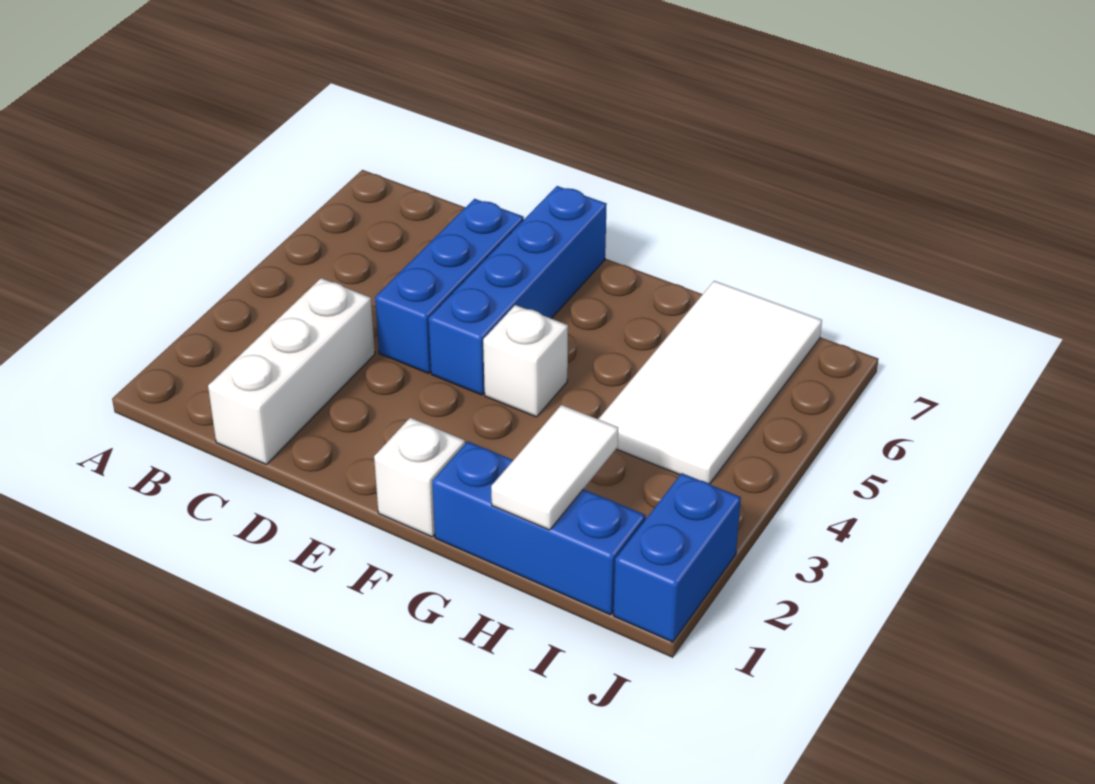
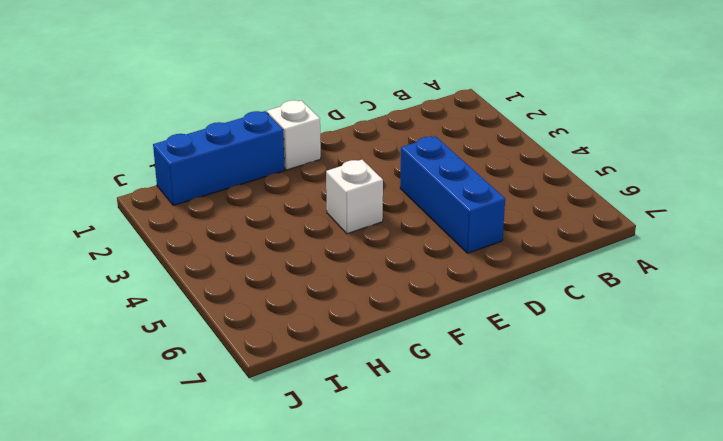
none -> white brick C1:C3 level 1
none -> blue brick E4:E7 level 1

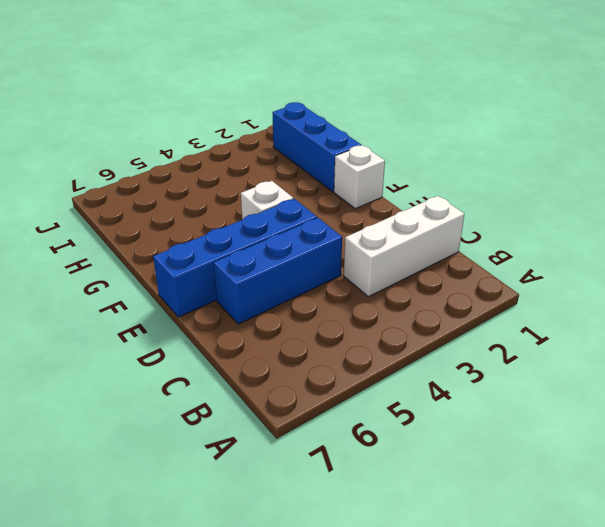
none -> white tile H4:I7 level 1
none -> blue brick J1:J2 level 1

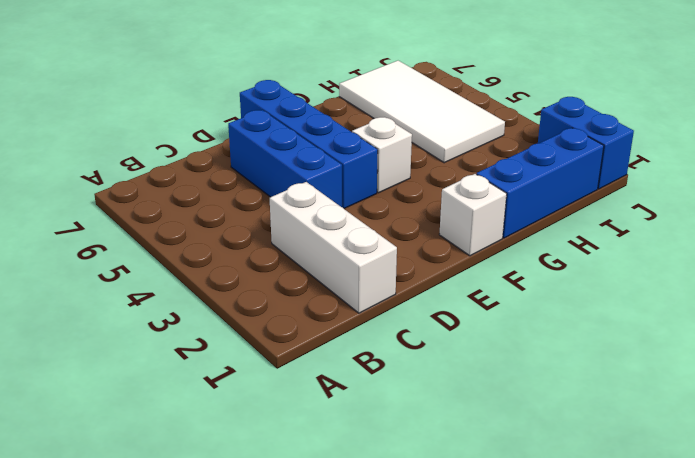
none -> white tile H1:H2 level 2

